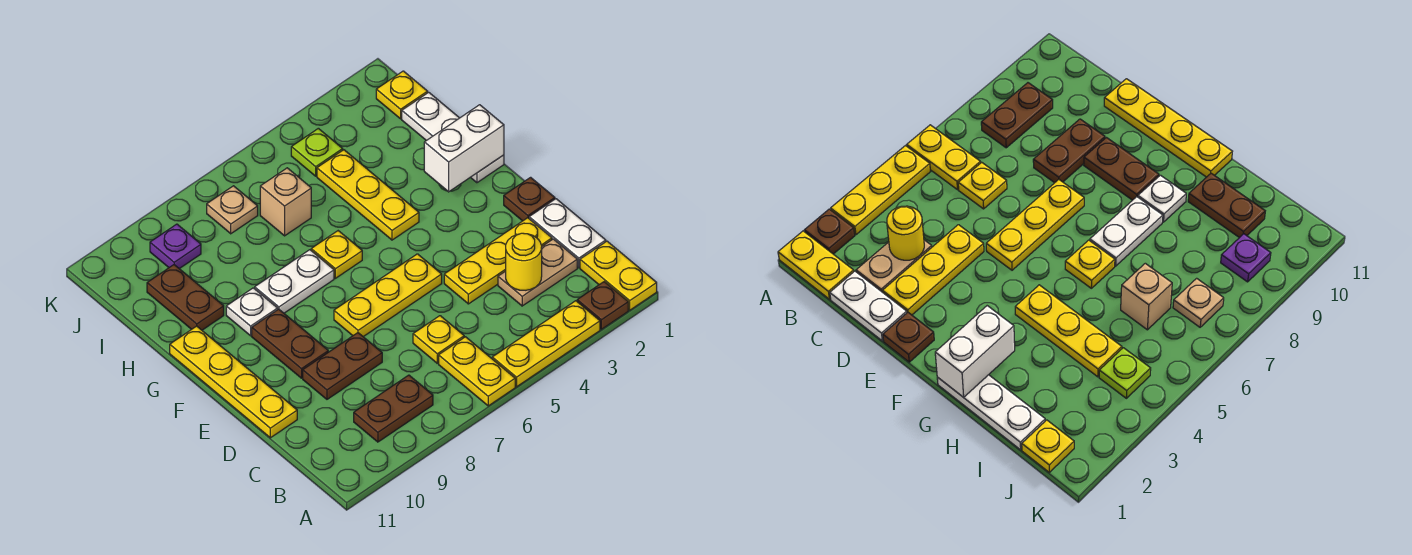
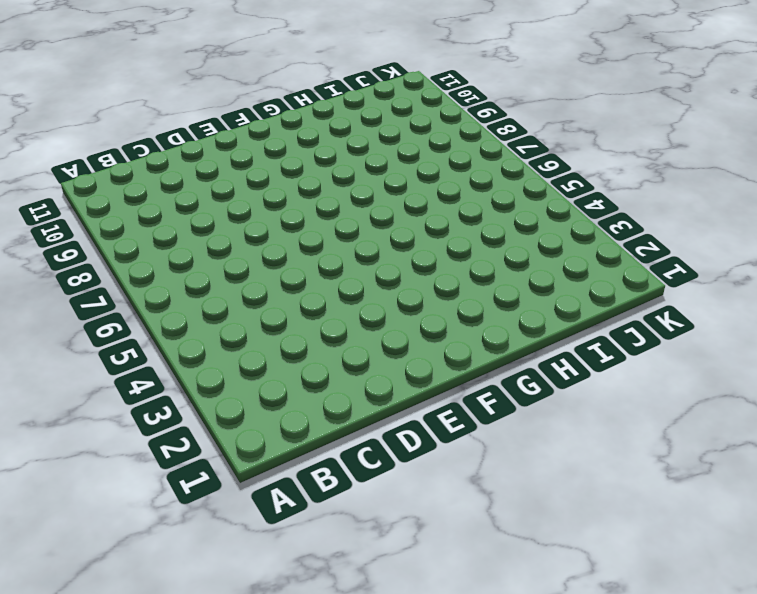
none -> yellow plate A1:B1 level 1
none -> brown plate A2 level 1
none -> yellow plate A3:A5 level 1

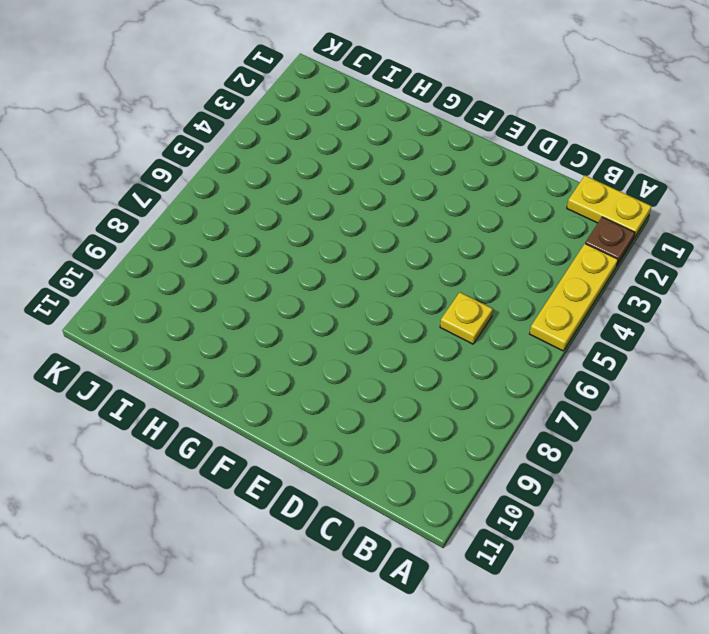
none -> yellow plate A6:B6 level 1
none -> brown plate B8:B9 level 1
none -> white plate C1:D1 level 1

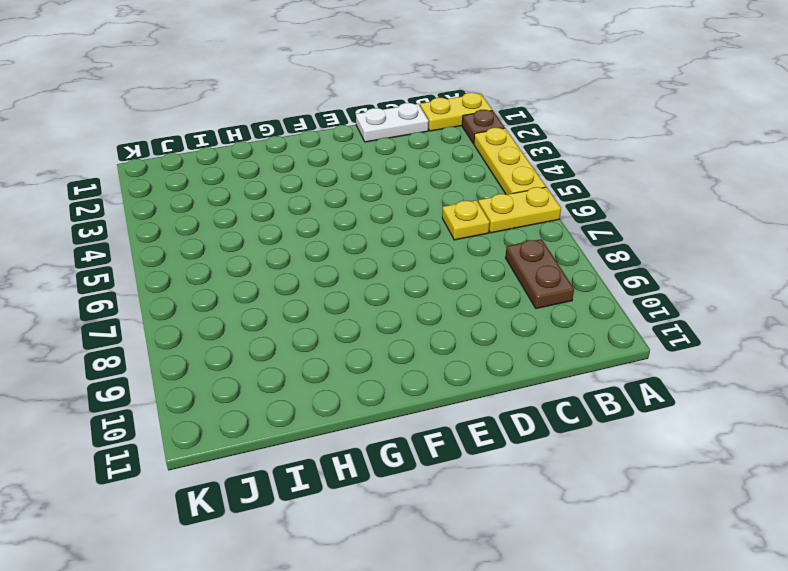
none -> tan plate C2:C3 level 1
none -> yellow plate D2:D4 level 1
none -> brown plate D8:D9 level 1

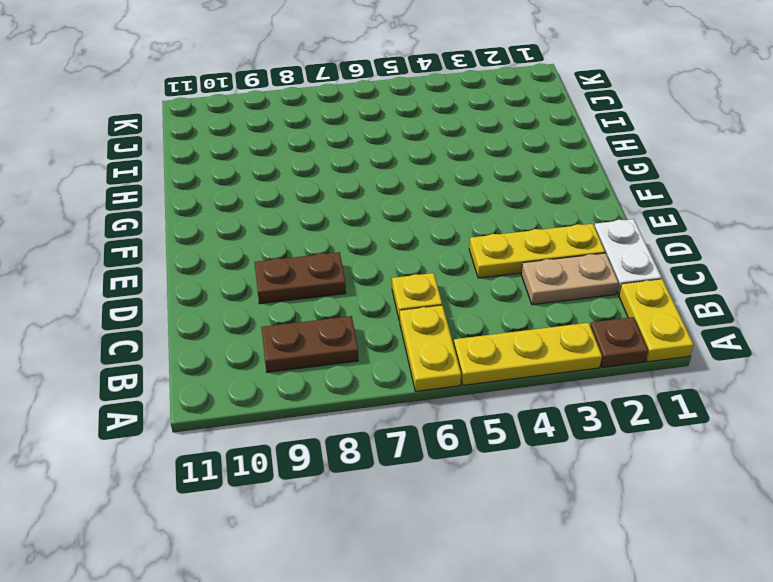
none -> yellow plate D11:G11 level 1
none -> brown plate E1 level 1
none -> yellow plate E5:E7 level 1

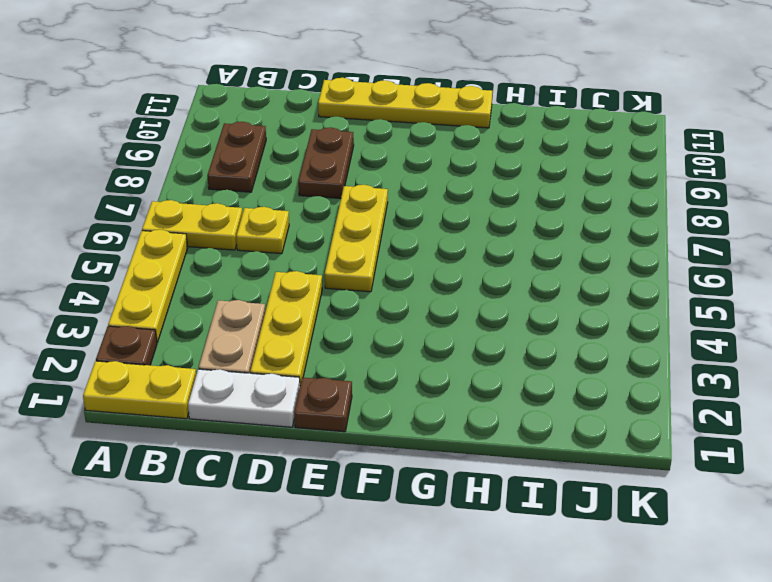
none -> brown plate E9:F9 level 1
none -> white plate G1:I1 level 1
none -> yellow plate G4:I4 level 1

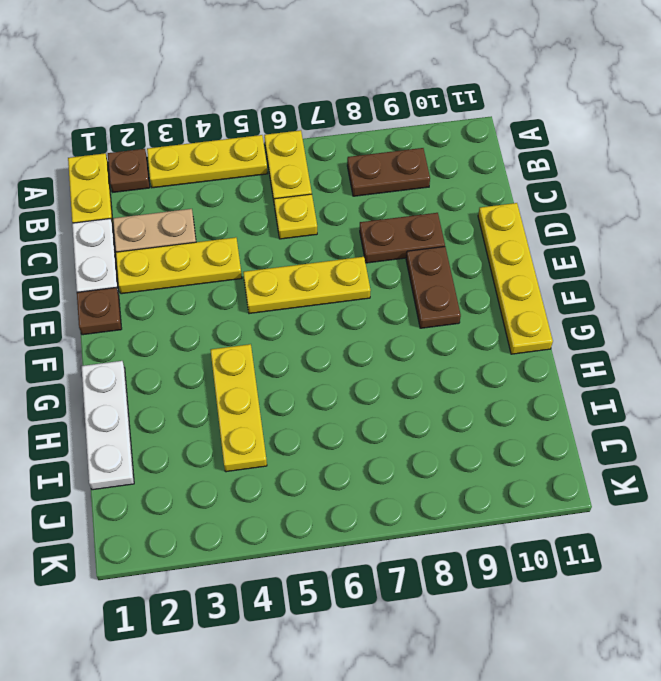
none -> yellow plate G6 level 1
none -> white plate G7:G8 level 1
none -> white plate G9 level 1

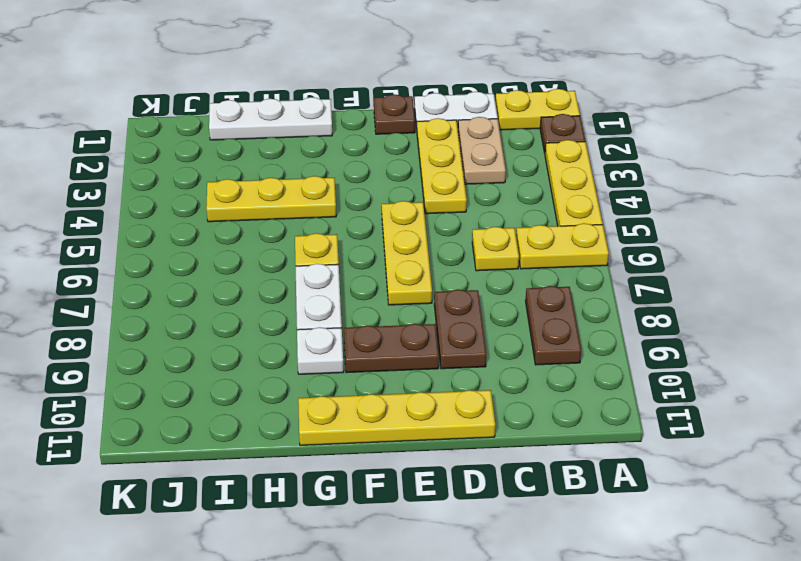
none -> brown plate H10:I10 level 1
none -> tan brick I6 level 1
none -> yellow plate J1 level 1

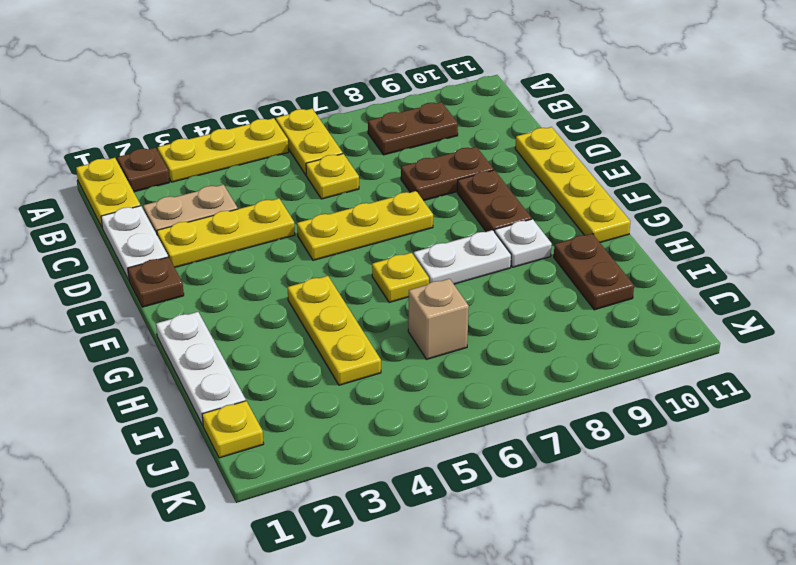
none -> lime plate J4 level 1
none -> tan plate J7 level 1
none -> purple plate J9 level 1

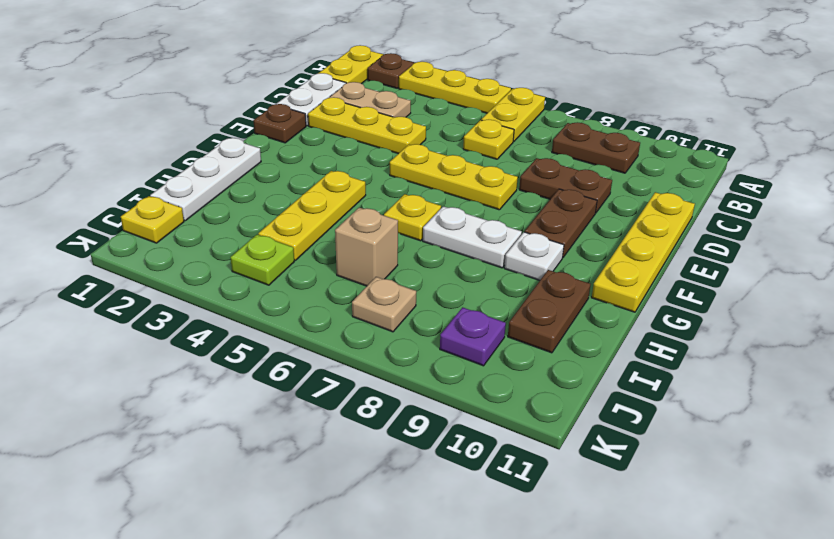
none -> yellow round brick C3 level 2
none -> white brick G1:G2 level 2

